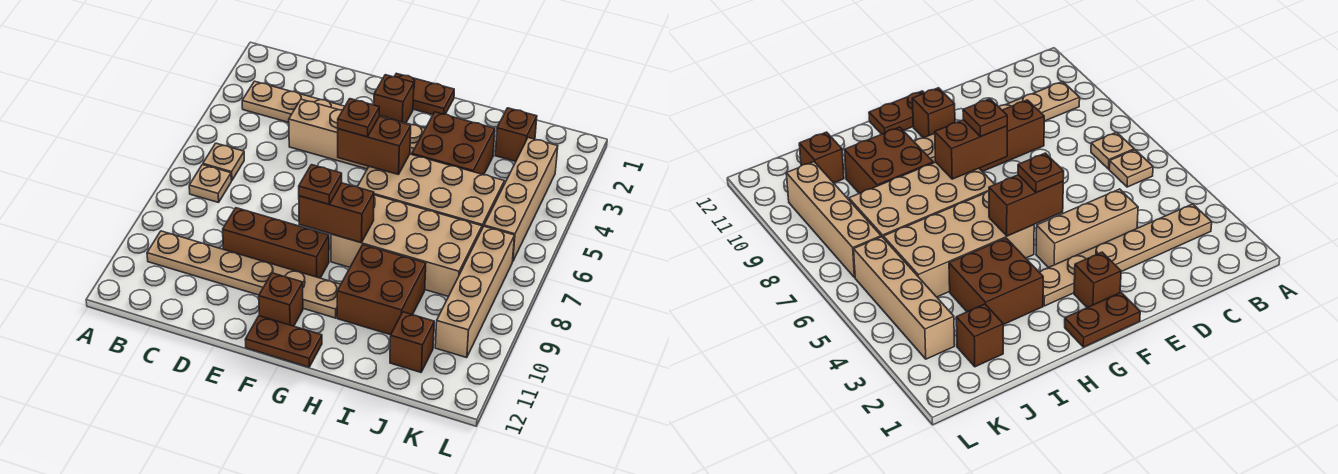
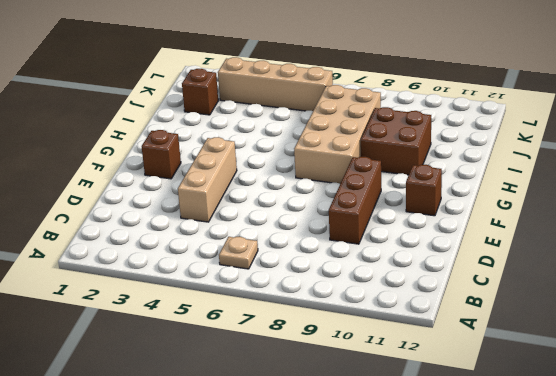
none -> tan plate B3:G3 level 1
none -> tan plate B7 level 1
none -> tan plate B10:G10 level 1

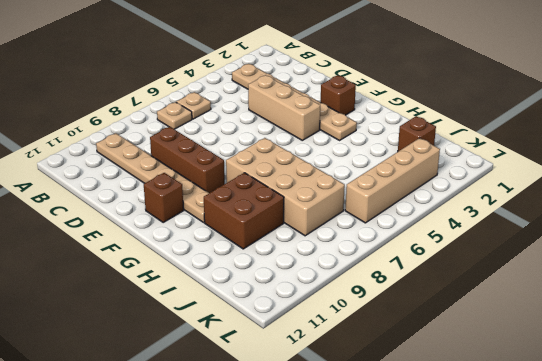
none -> brown plate F1:G1 level 1
none -> brown plate F12:G12 level 1
none -> tan brick G5:J6 level 1

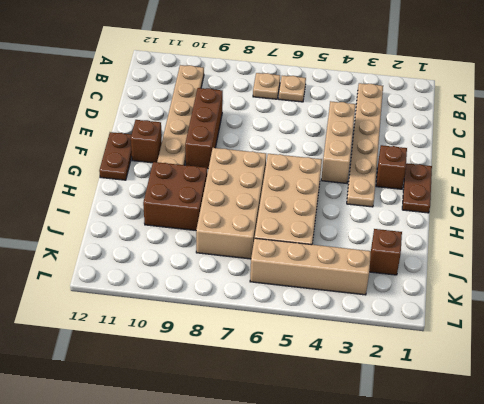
none -> brown brick H3:I4 level 1
none -> brown brick J11 level 1
none -> tan brick K7:K10 level 1

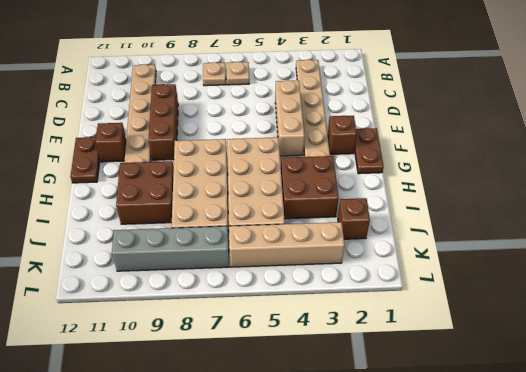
grey brick K7:K10 level 1 -> tan brick K7:K10 level 1
none -> brown brick J11 level 1
none -> brown brick F5:G5 level 2
none -> brown brick F8:G8 level 2

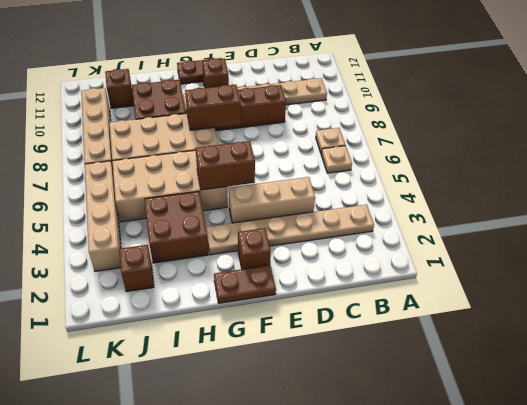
none -> brown plate F5 level 3
none -> brown plate F8 level 3

